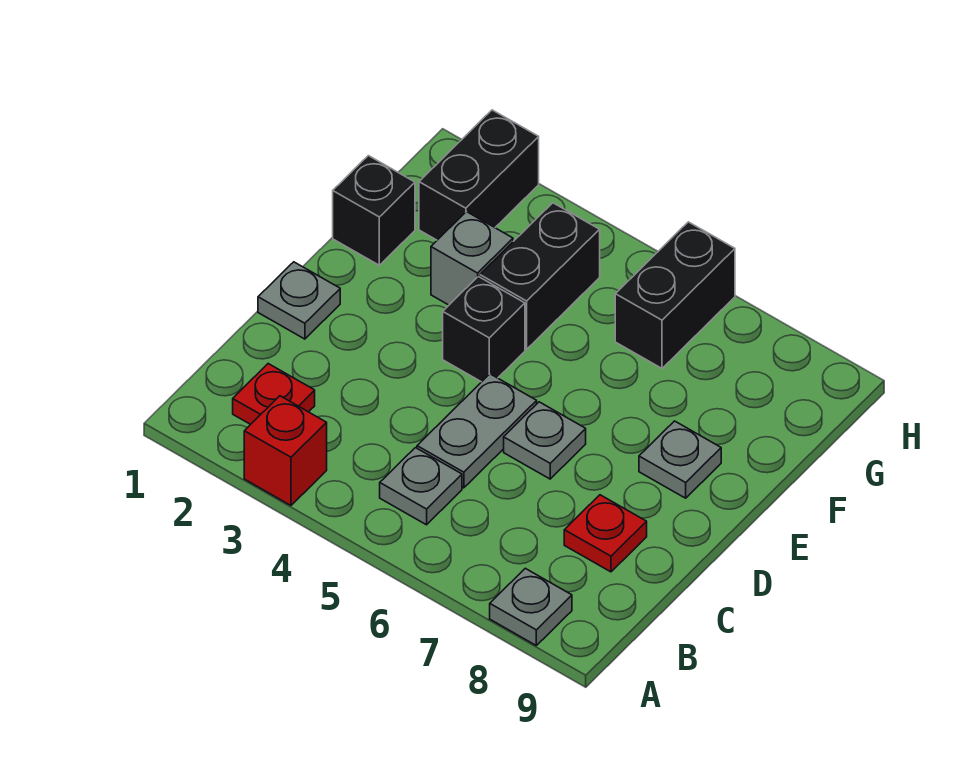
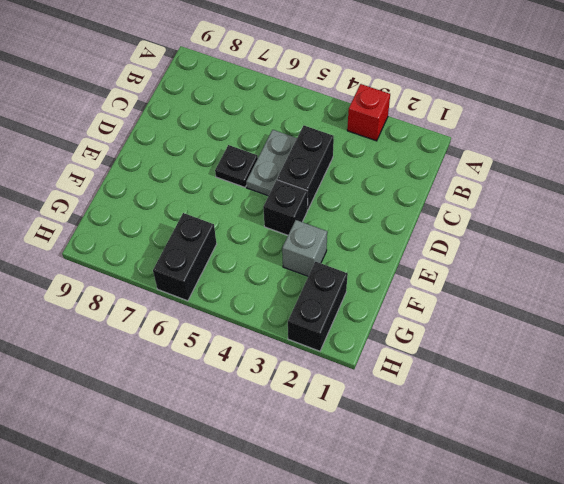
black brick C4:D4 level 1 -> black brick F4:G4 level 1
black plate D6 level 1 -> grey plate D6 level 1
none -> grey plate A8 level 1
none -> red plate B2 level 1
none -> grey plate B5 level 1

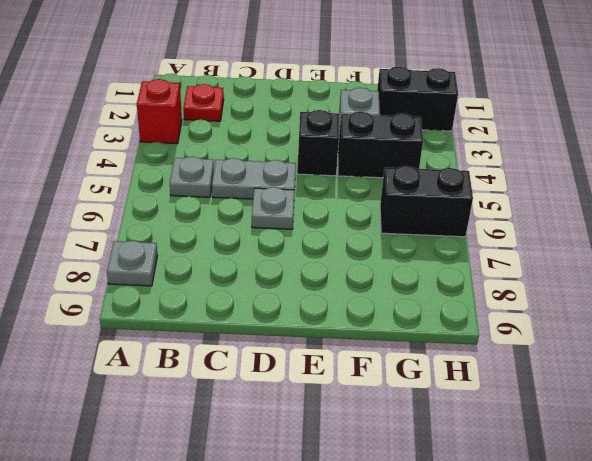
none -> red plate C8 level 1
none -> grey plate D1 level 1
none -> grey plate E8 level 1

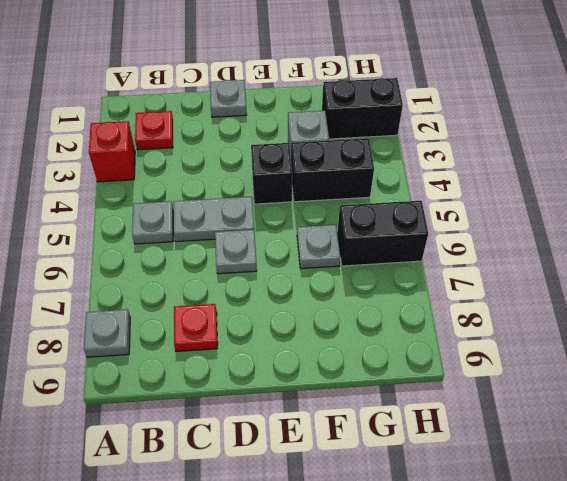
grey plate F6 level 1 -> grey plate E8 level 1
none -> black brick F1 level 1

